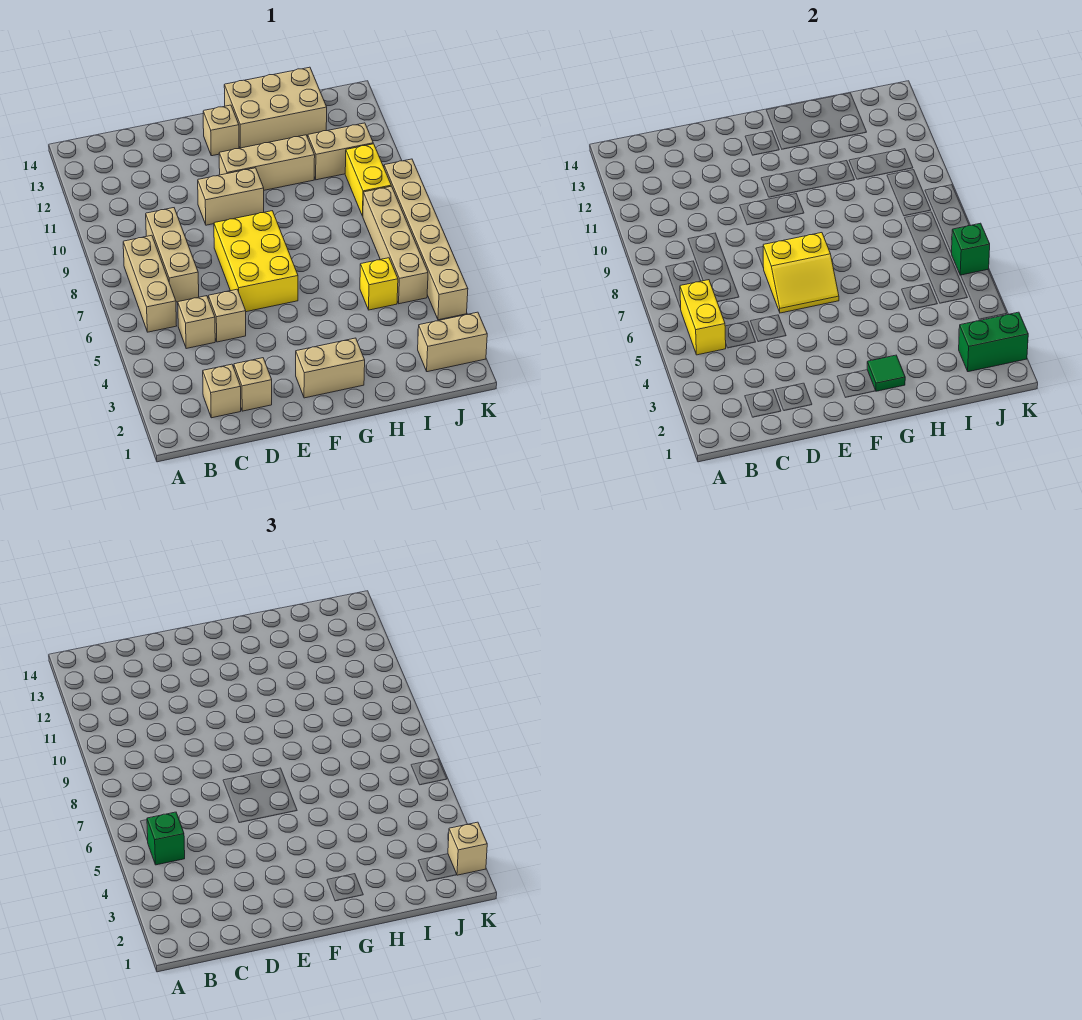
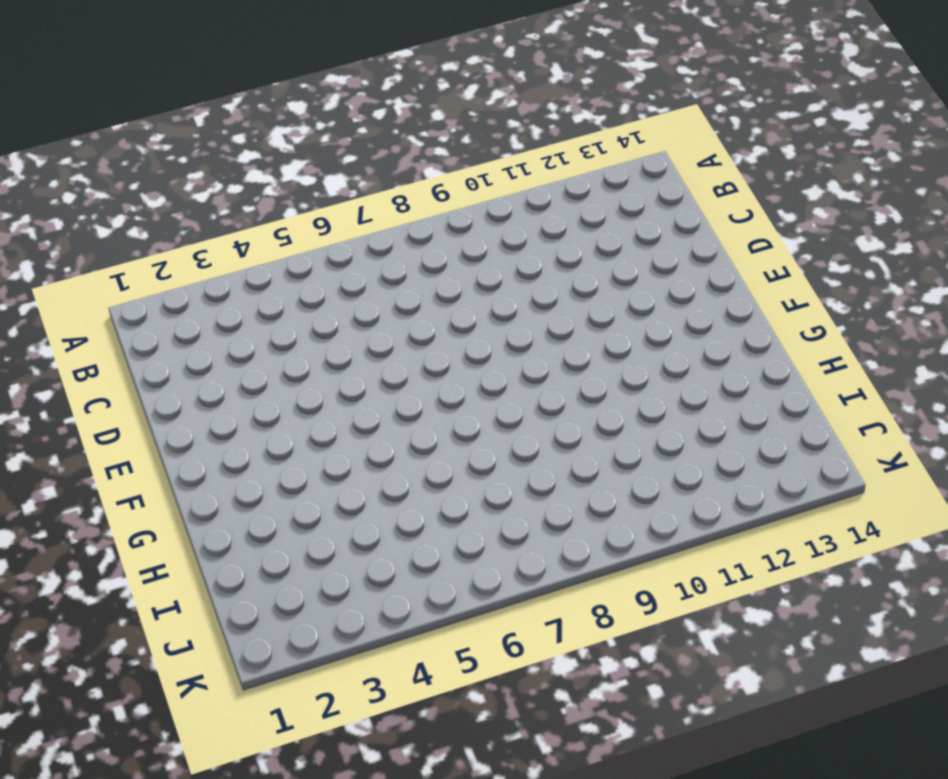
none -> tan brick B6:B8 level 1
none -> tan brick C2 level 1
none -> tan brick C5 level 1

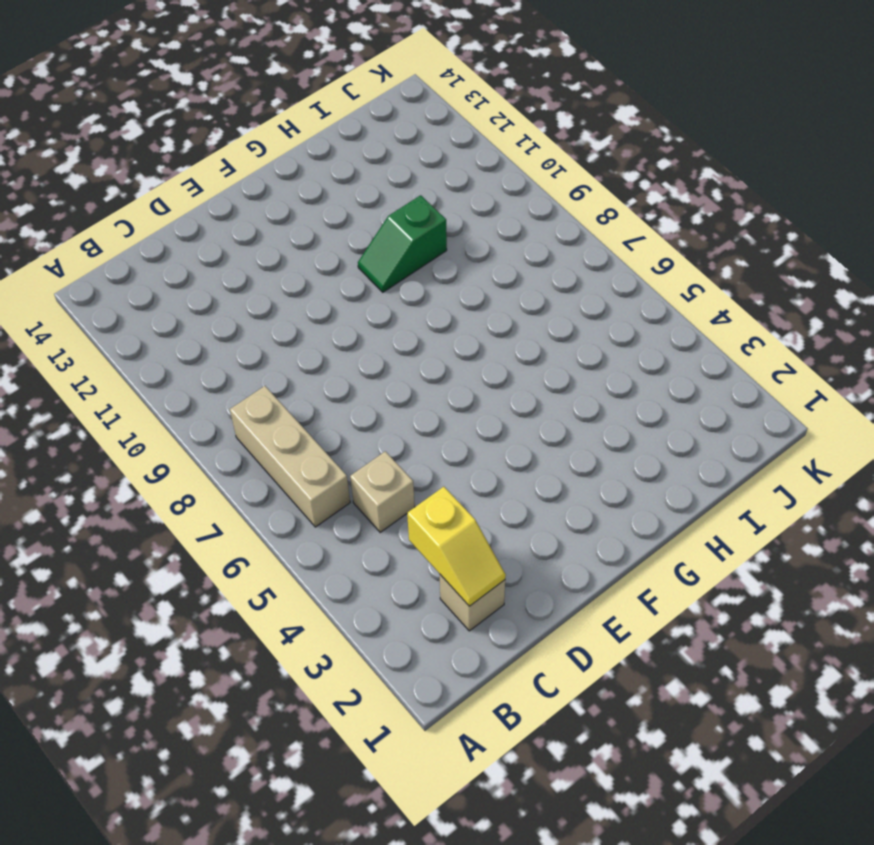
yellow slope C2:C3 level 2 top 3 -> none
green slope G10:H10 level 1 top H -> none
none -> tan brick C7:C9 level 1
none -> tan brick D2 level 1
none -> tan brick D5 level 1

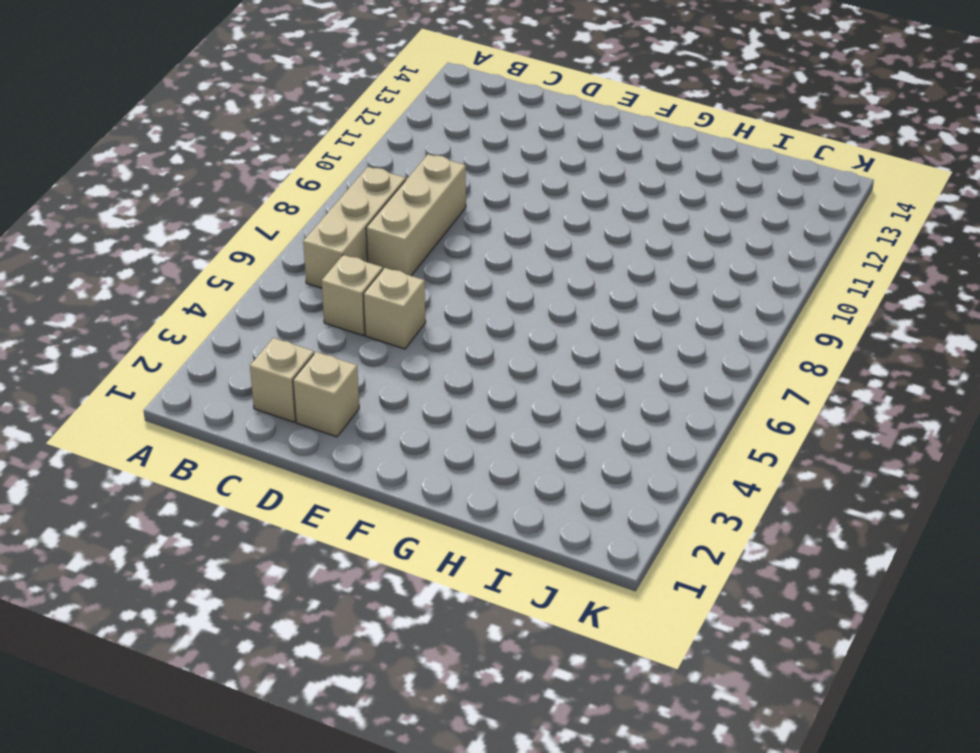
none -> yellow brick E6:F8 level 1
none -> tan brick E10:F10 level 1
none -> tan brick F2:G2 level 1

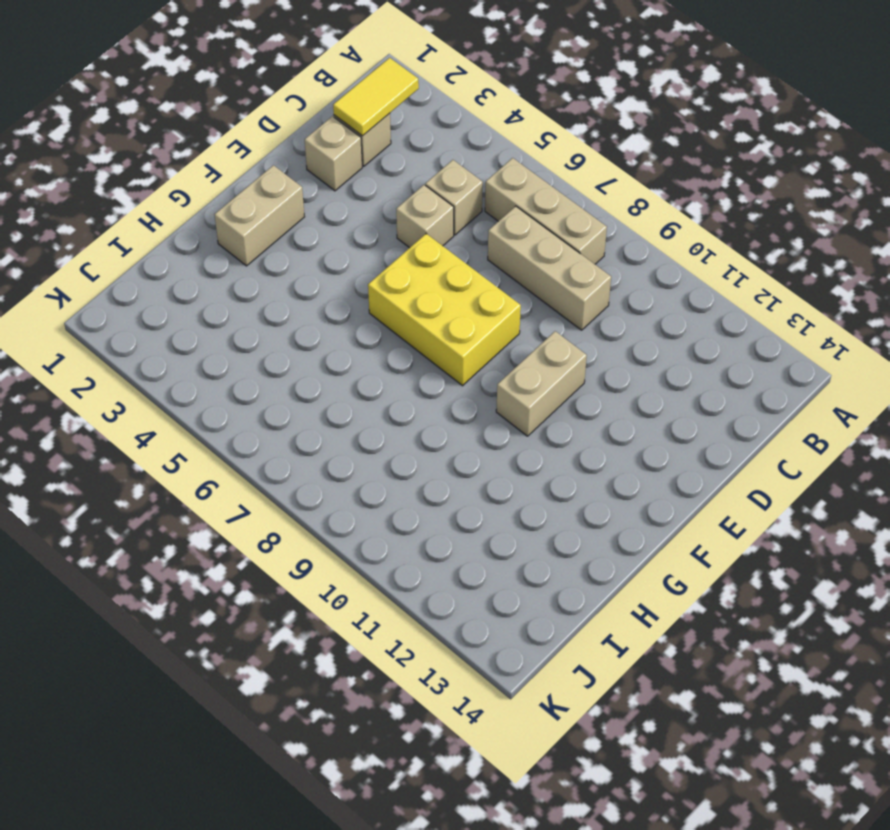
yellow tile B2:C2 level 2 -> none
none -> tan brick F11:H11 level 1
none -> tan brick F13 level 1
none -> tan brick G13:I14 level 1

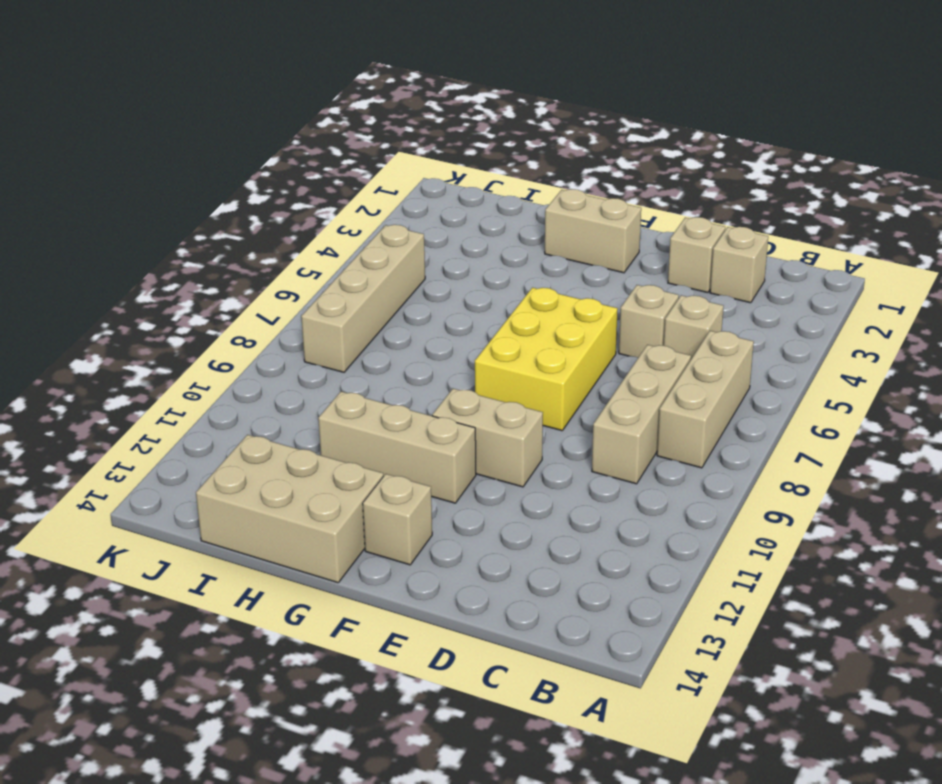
none -> yellow brick I5 level 1
none -> tan brick I11:J11 level 1
none -> tan brick J2:K2 level 1

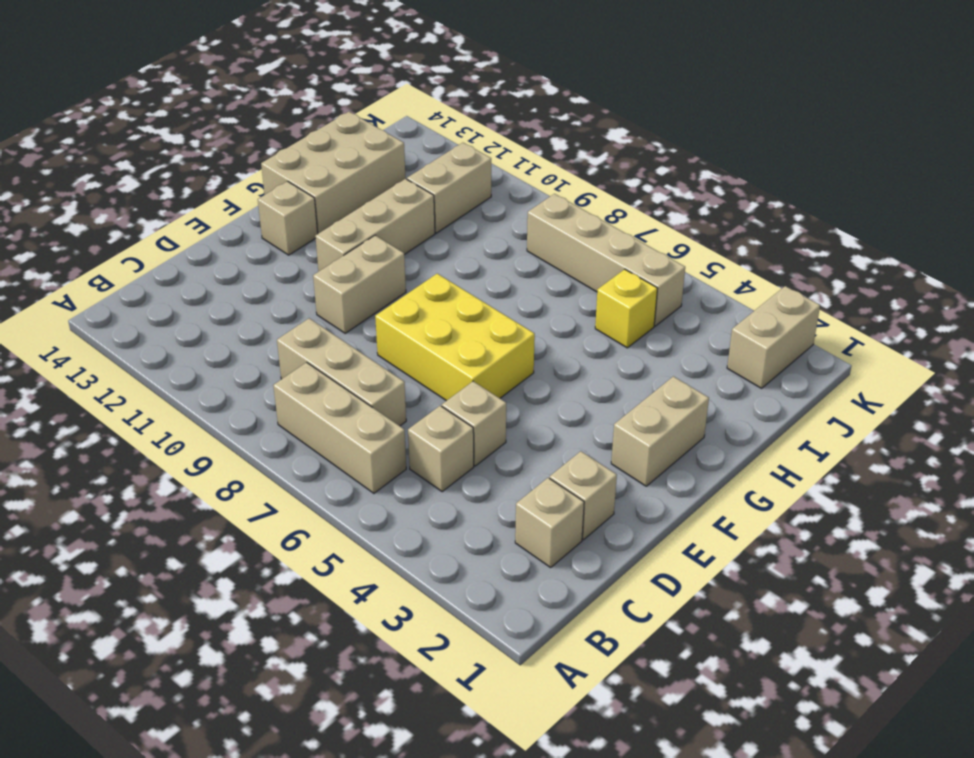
none -> yellow brick J9:J10 level 1
none -> tan brick K4:K9 level 1
none -> yellow brick B5:B6 level 2

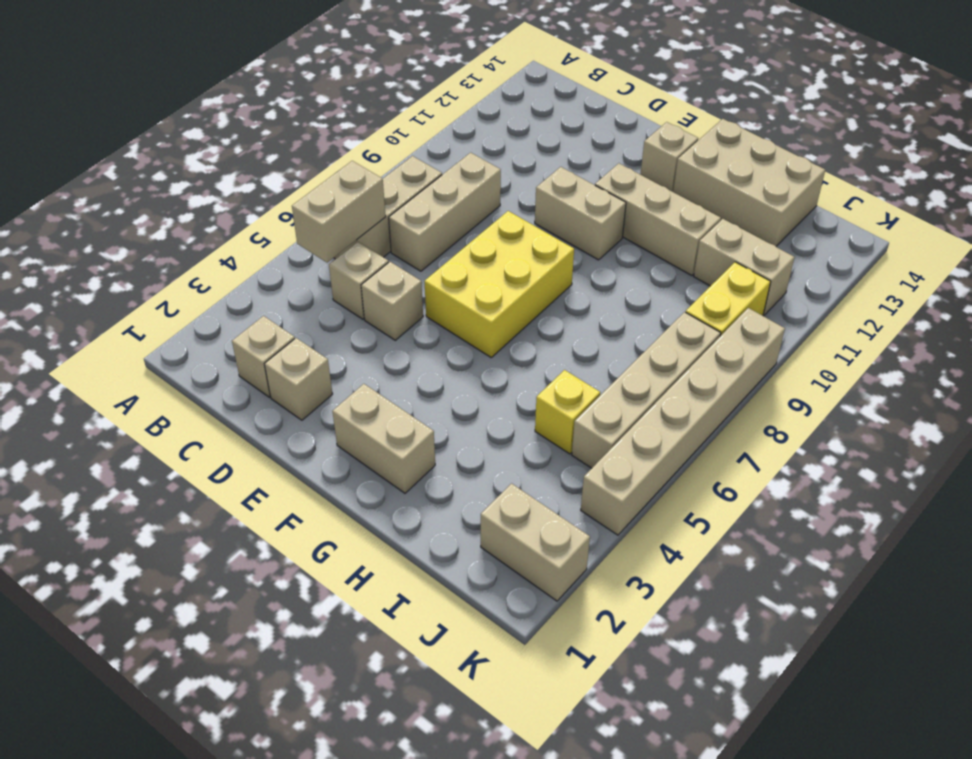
tan brick B5:B6 level 2 -> yellow brick B5:B6 level 2
none -> yellow slope E6:F7 level 2 top 7
none -> green tile G2 level 2
none -> green brick J2:K2 level 2

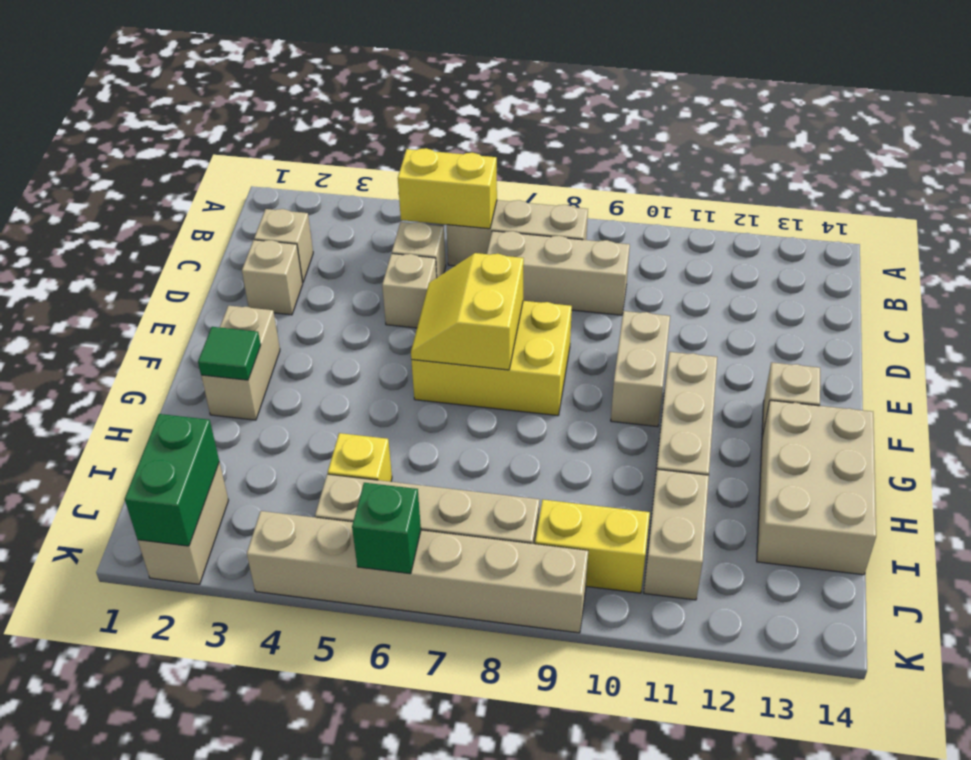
none -> green brick B5 level 3
none -> tan brick K2 level 3

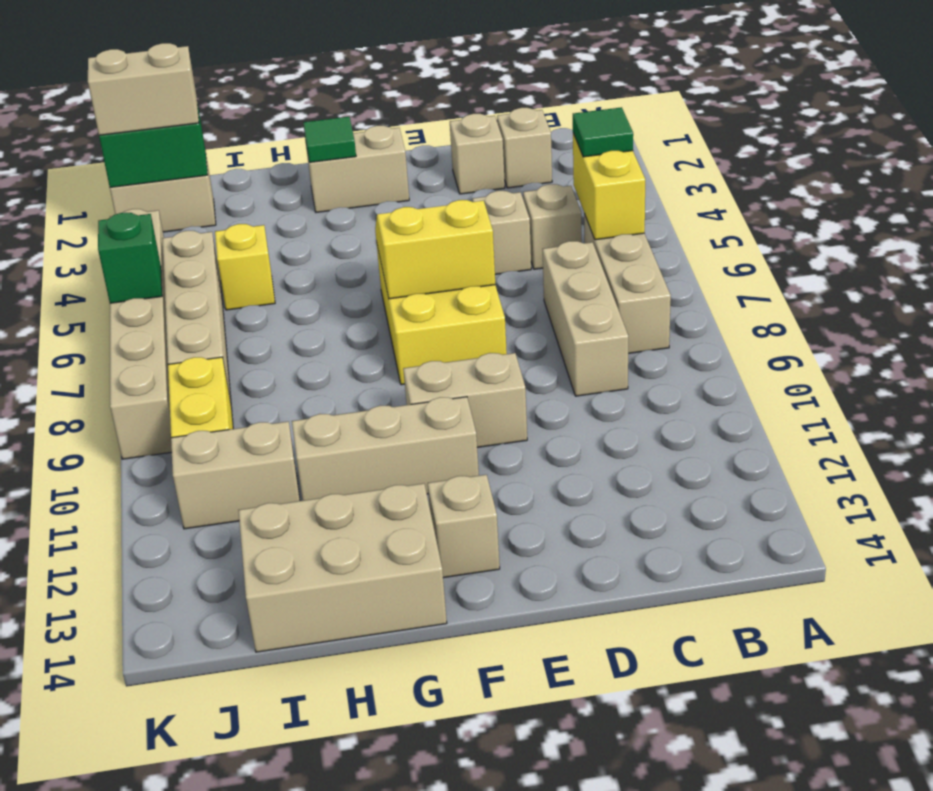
green tile B5 level 3 -> green brick B5 level 3
tan brick J2:K2 level 3 -> tan brick K2 level 3

